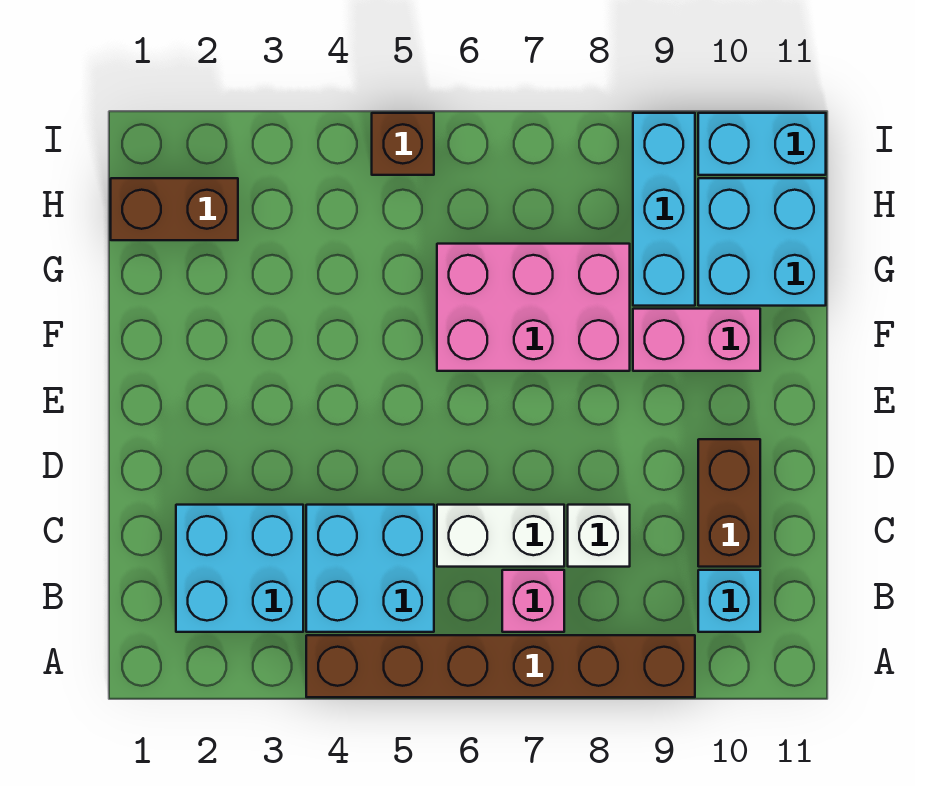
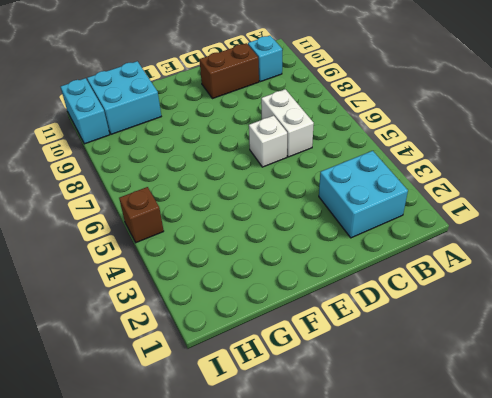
white brick D6 level 1 -> white brick C8 level 1
none -> brown brick A4:A9 level 1
none -> cyan brick B4:C5 level 1
none -> pink brick B7 level 1

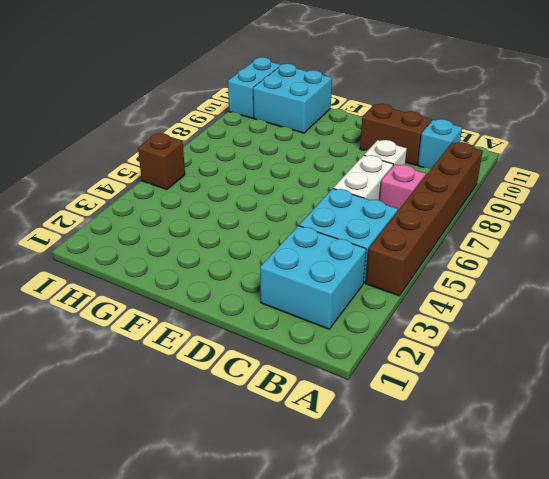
none -> pink brick F6:G8 level 1
none -> pink brick F9:F10 level 1
none -> cyan brick G9:I9 level 1

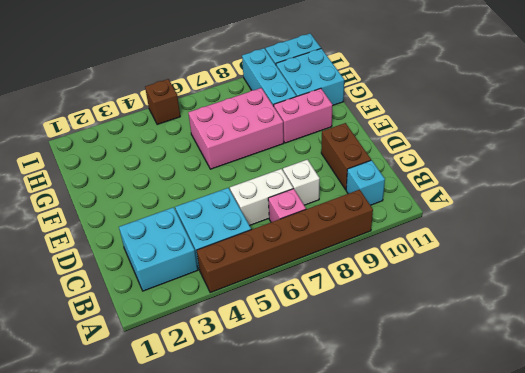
none -> brown brick H1:H2 level 1

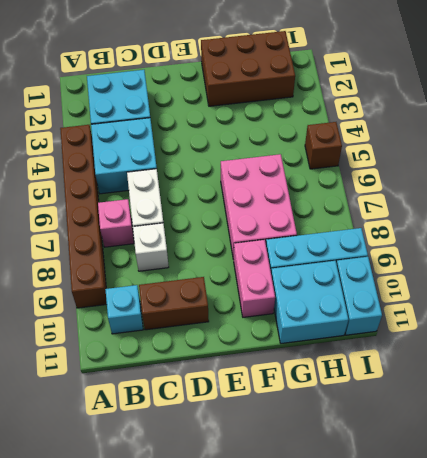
brown brick F1:H2 level 1 -> brown brick H1:H2 level 1

